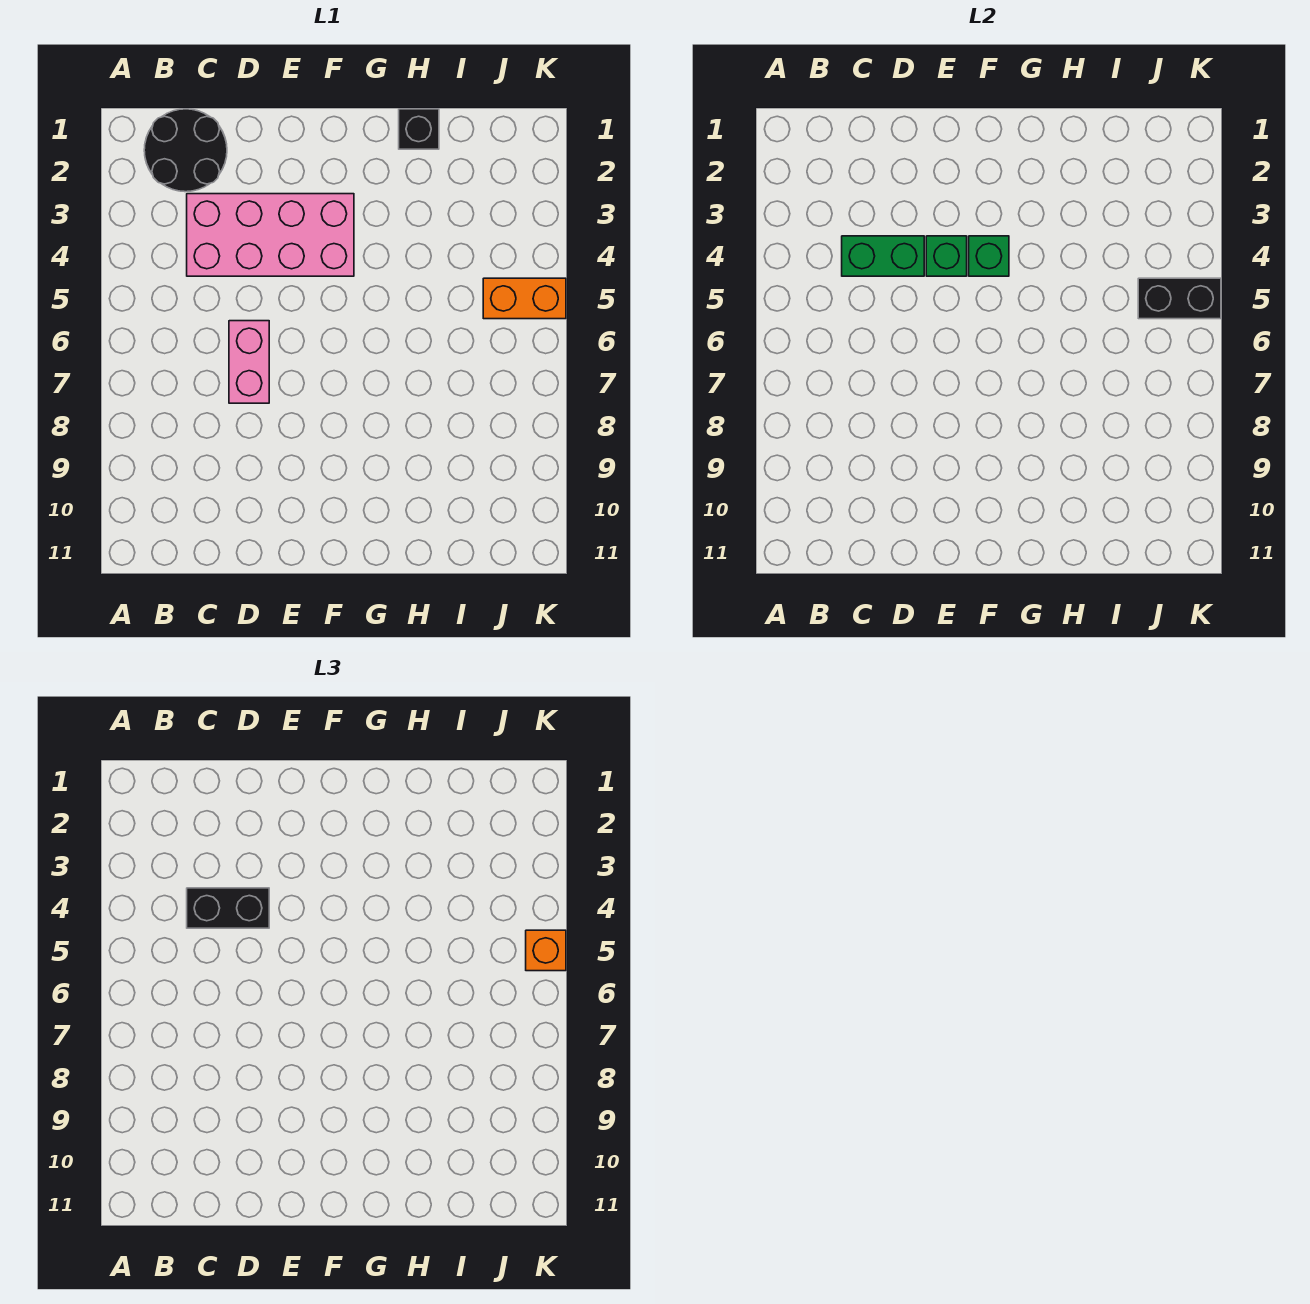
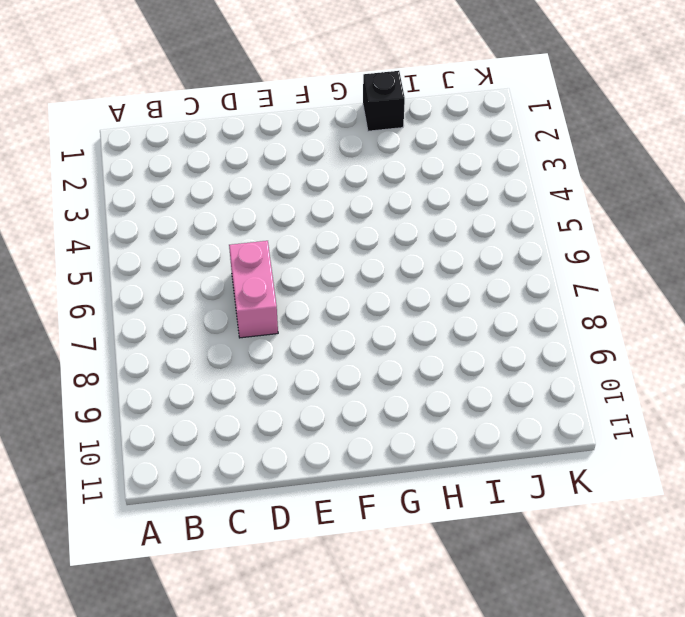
none -> black round brick B1:C2 level 1
none -> pink brick C3:F4 level 1

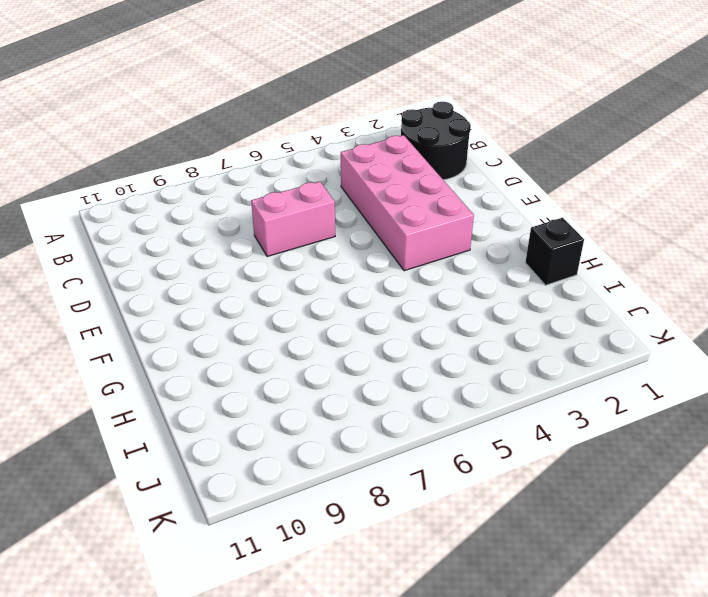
none -> orange brick J5:K5 level 1
none -> green brick C4:D4 level 2

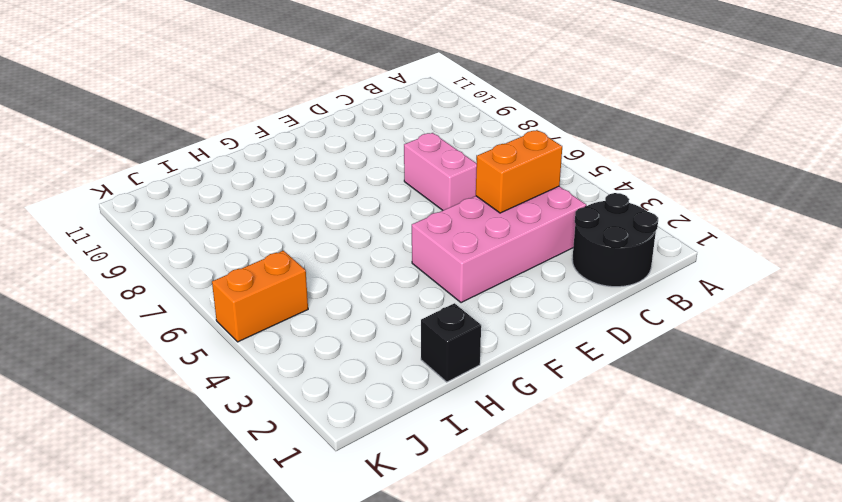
orange brick C4:D4 level 2 -> green brick C4:D4 level 2
none -> green brick E4 level 2
none -> green brick F4 level 2

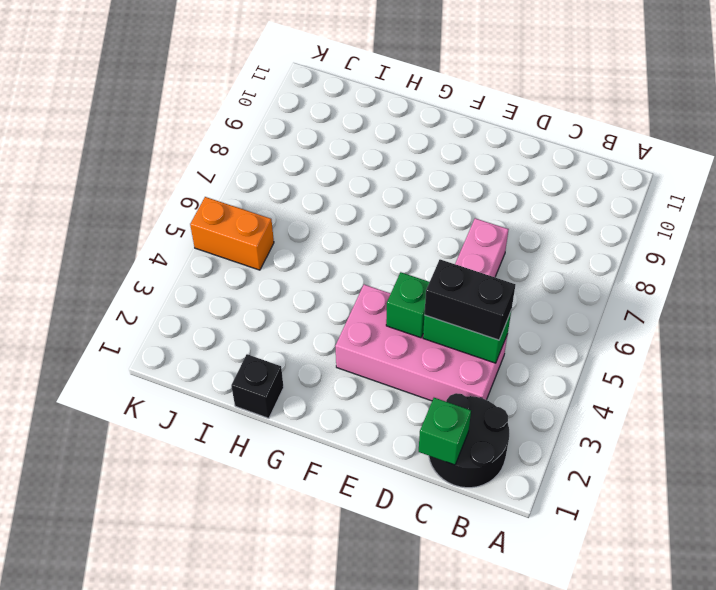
green brick C1 level 2 -> green brick F4 level 2
none -> black brick J5:K5 level 2
none -> orange brick K5 level 3

